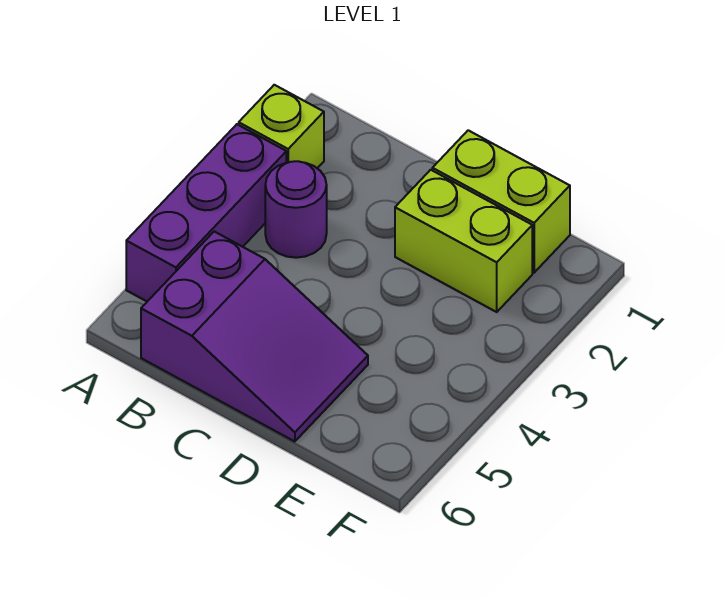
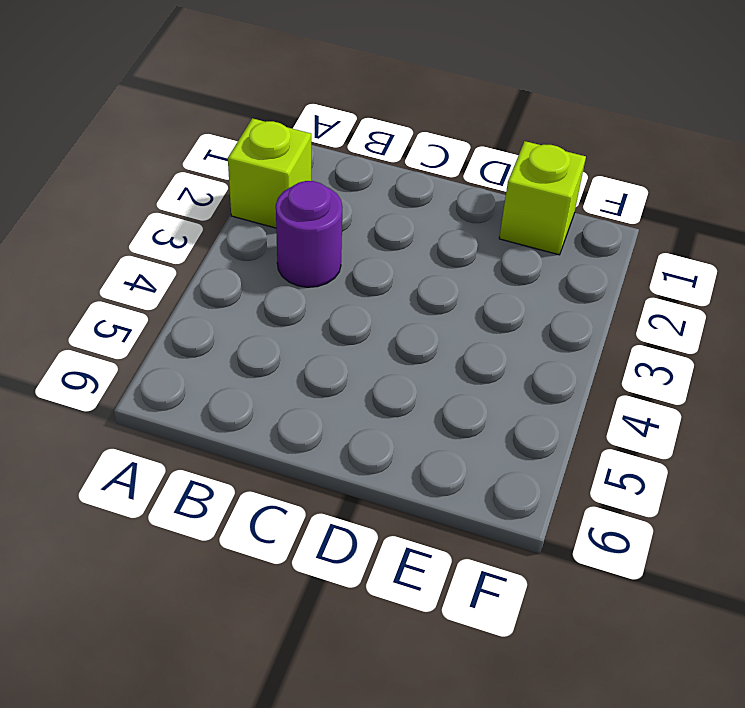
lime brick E1 level 1 -> lime brick D1:E1 level 1
none -> purple brick A3:A5 level 1
none -> purple slope B5:D6 level 1 top B

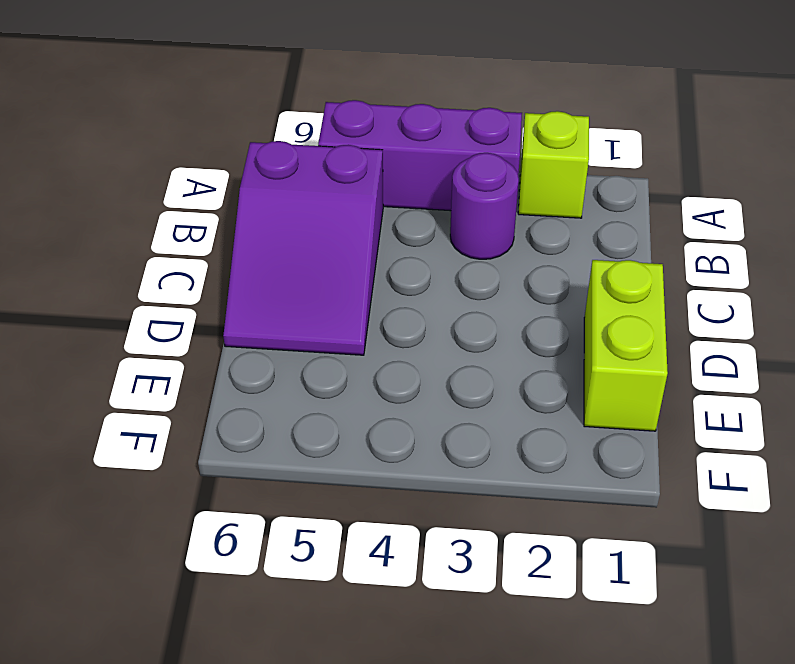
none -> lime brick D2:E2 level 1

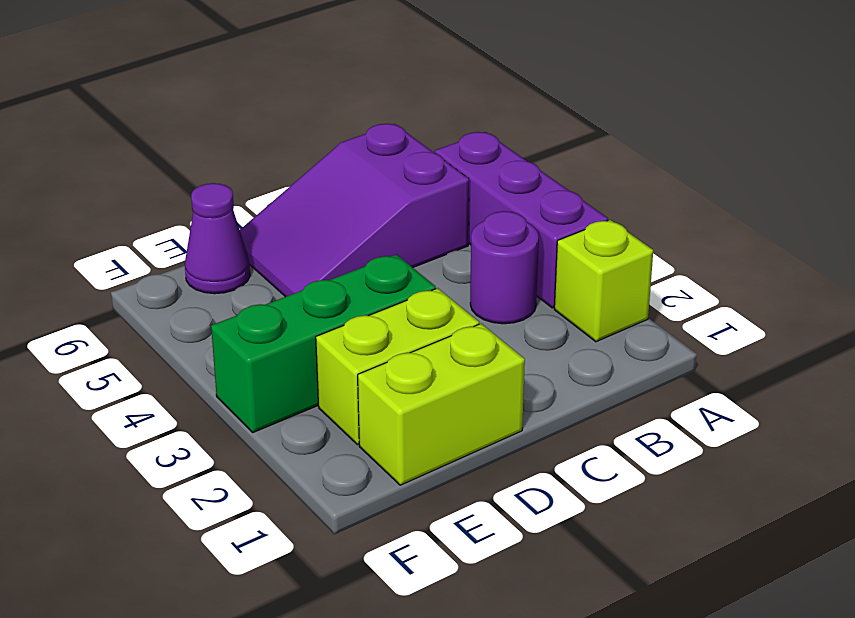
green brick D3:F3 level 1 -> none
purple cone E6 level 1 -> none

